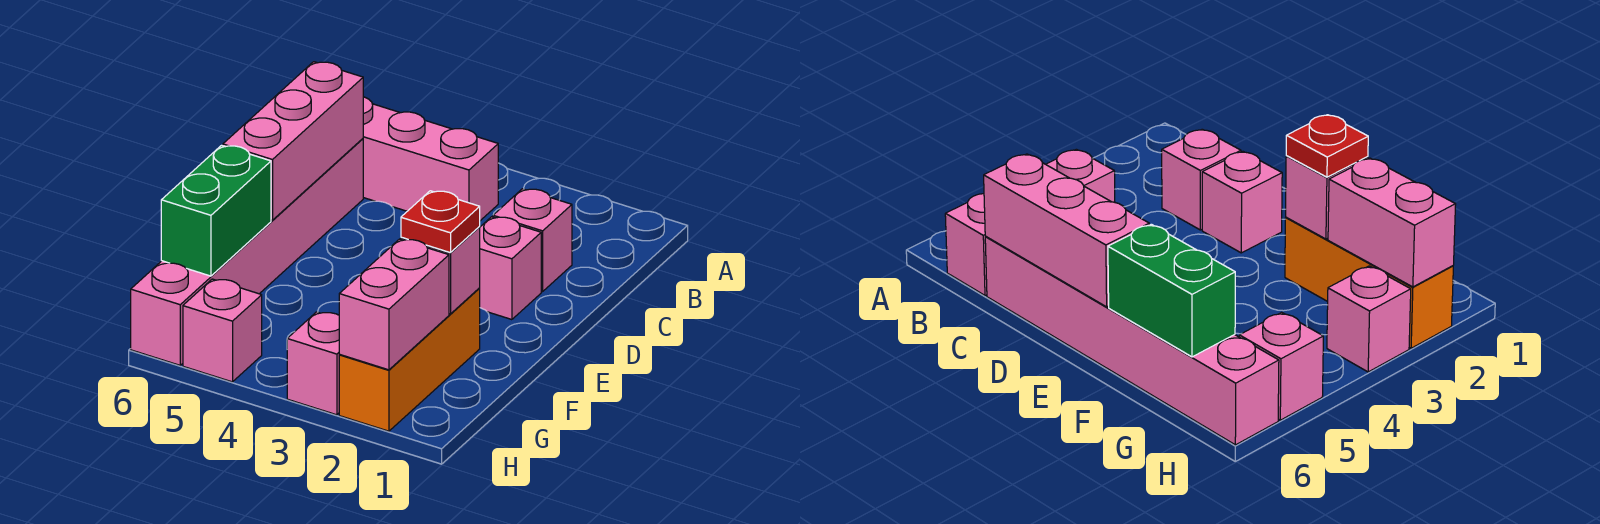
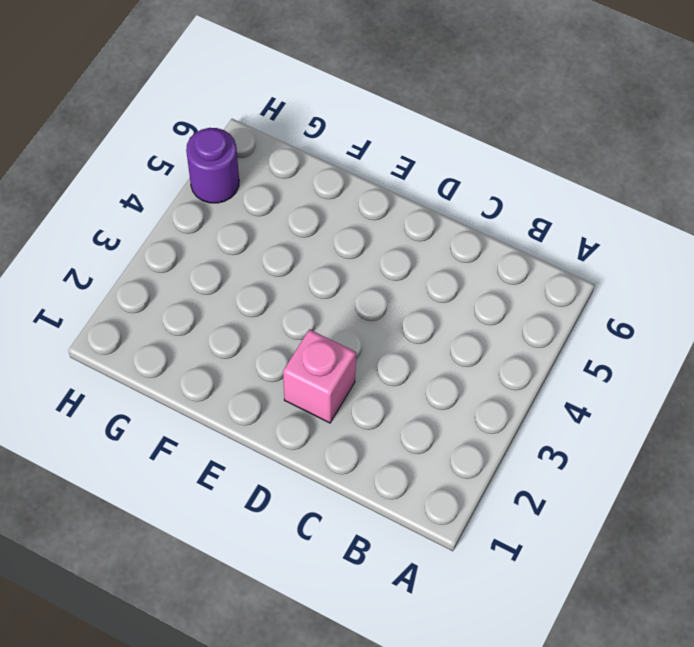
purple round brick H5 level 1 -> pink brick H5 level 1
none -> pink brick B4:B6 level 1
none -> pink brick C2 level 1
none -> pink brick C6:H6 level 1

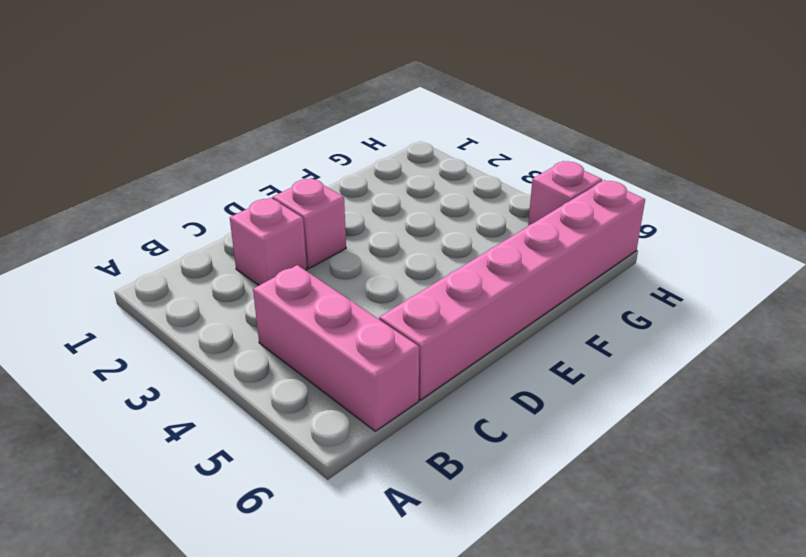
none -> orange brick F2:H2 level 1
none -> pink brick H3 level 1
none -> pink brick C6:E6 level 2

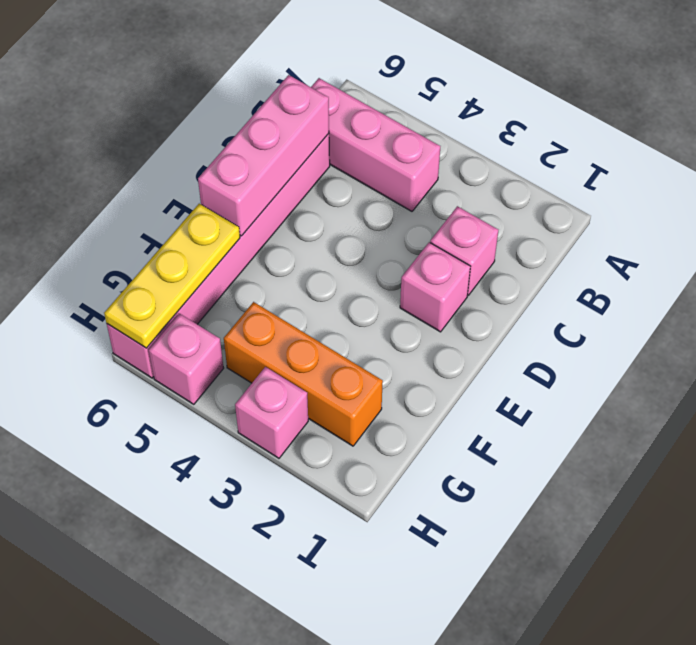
yellow plate F6:H6 level 2 -> green brick F6:G6 level 2
orange brick G2:G4 level 1 -> orange brick F2:H2 level 1
none -> pink brick F2 level 2
none -> pink brick G2:H2 level 2
none -> red plate F2 level 3

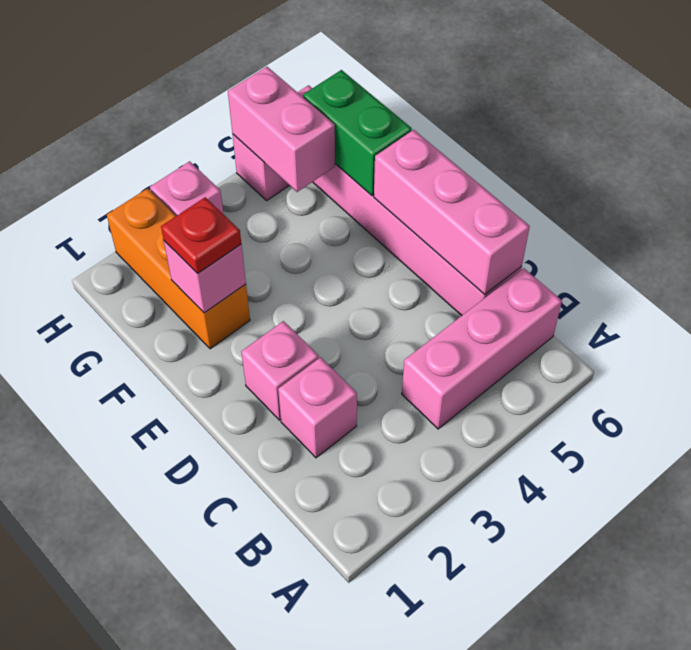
pink brick G5:H5 level 2 -> pink brick G2:H2 level 2

